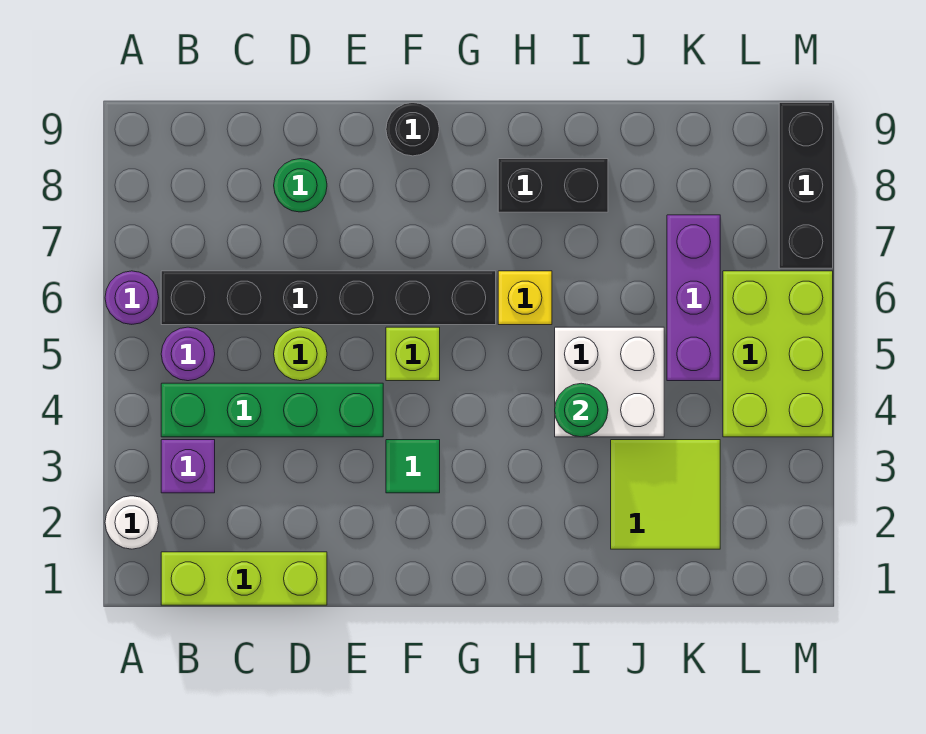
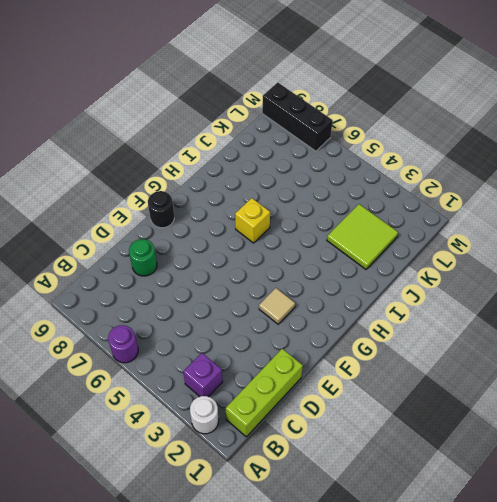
tan tile F3 level 1 -> green tile F3 level 1
none -> green brick B4:E4 level 1
none -> purple round brick B5 level 1
none -> black brick B6:G6 level 1

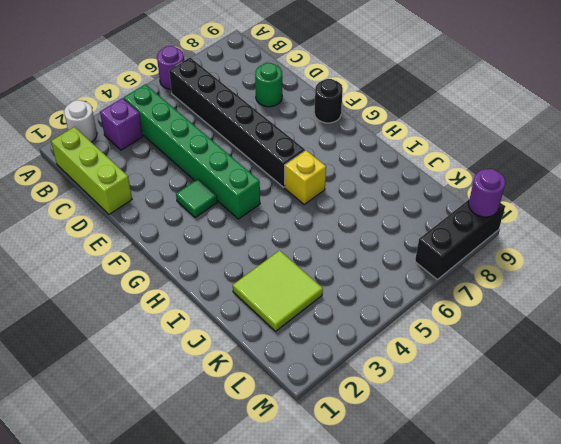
green brick B4:G4 level 1 -> green brick B4:E4 level 1
purple round brick M9 level 2 -> purple round brick B5 level 1
none -> lime round brick D5 level 1
none -> lime brick F5 level 1
none -> black brick H8:I8 level 1

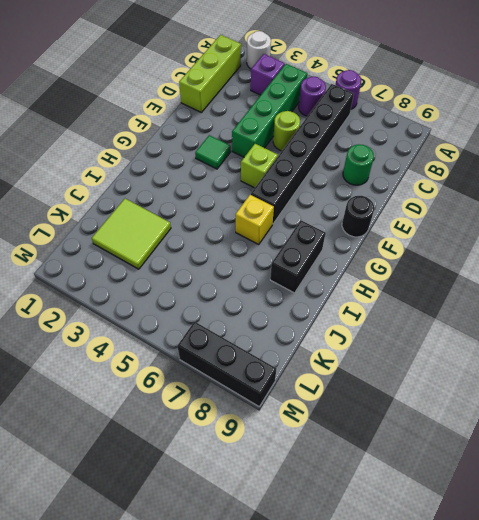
none -> white brick I4:J5 level 1
none -> purple brick K5:K7 level 1
none -> lime brick L4:M6 level 1

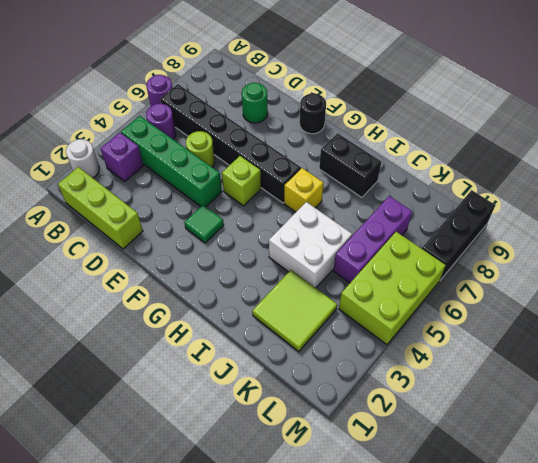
none -> green round brick I4 level 2

